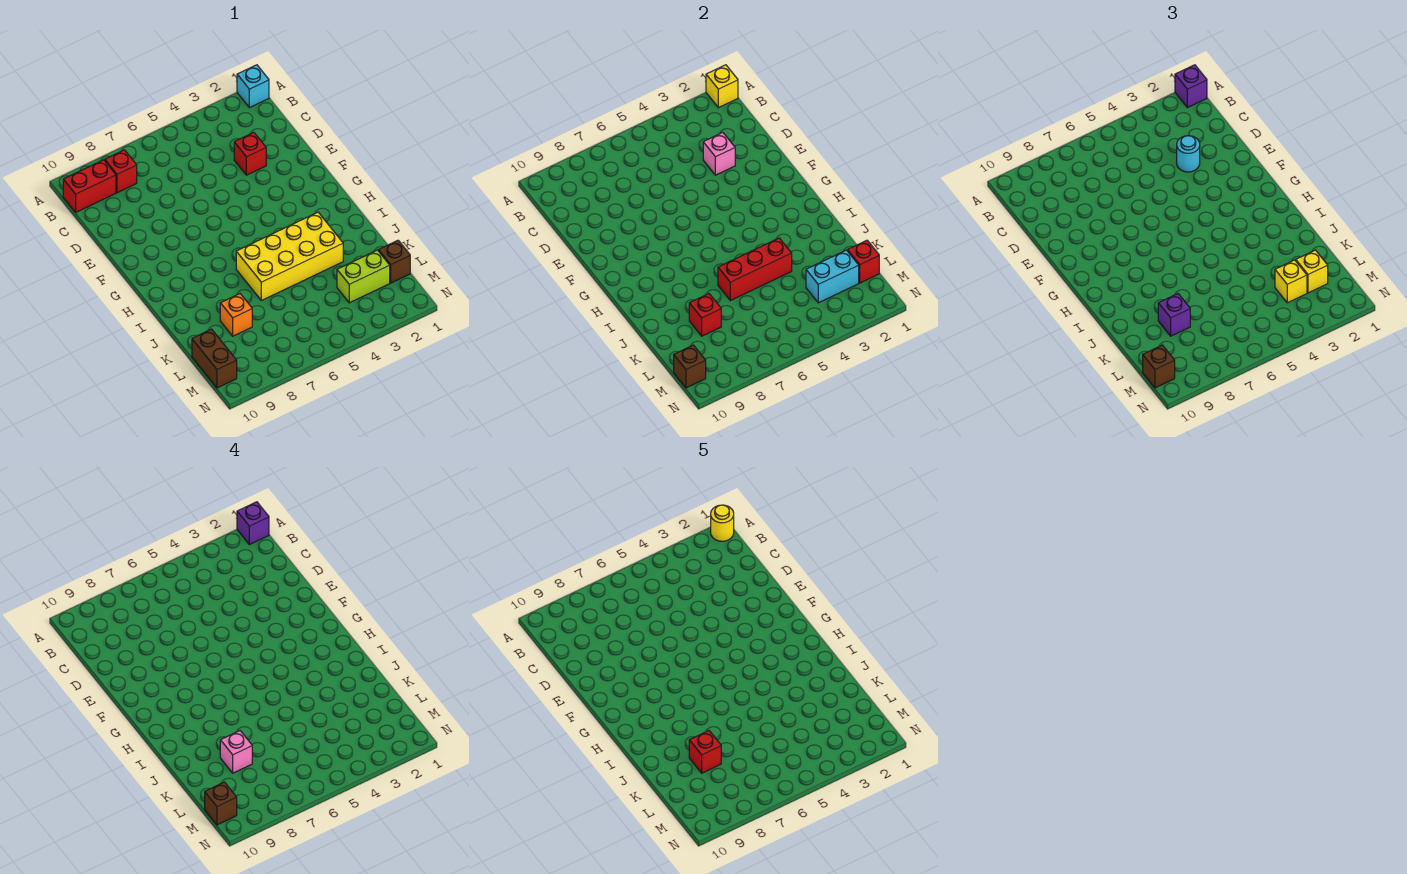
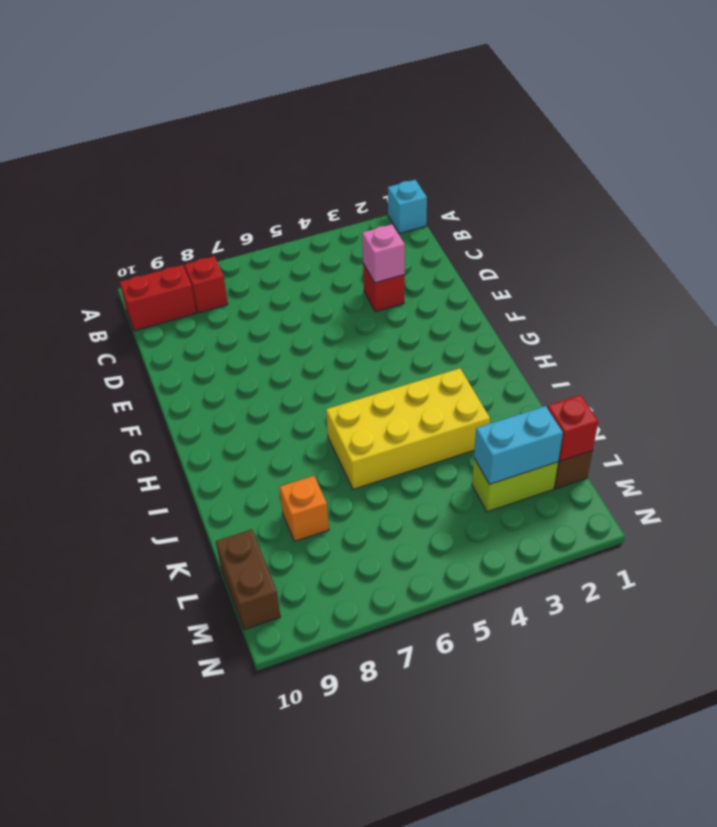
none -> yellow brick A1 level 2
none -> red brick J4:J6 level 2
none -> red brick K8 level 2

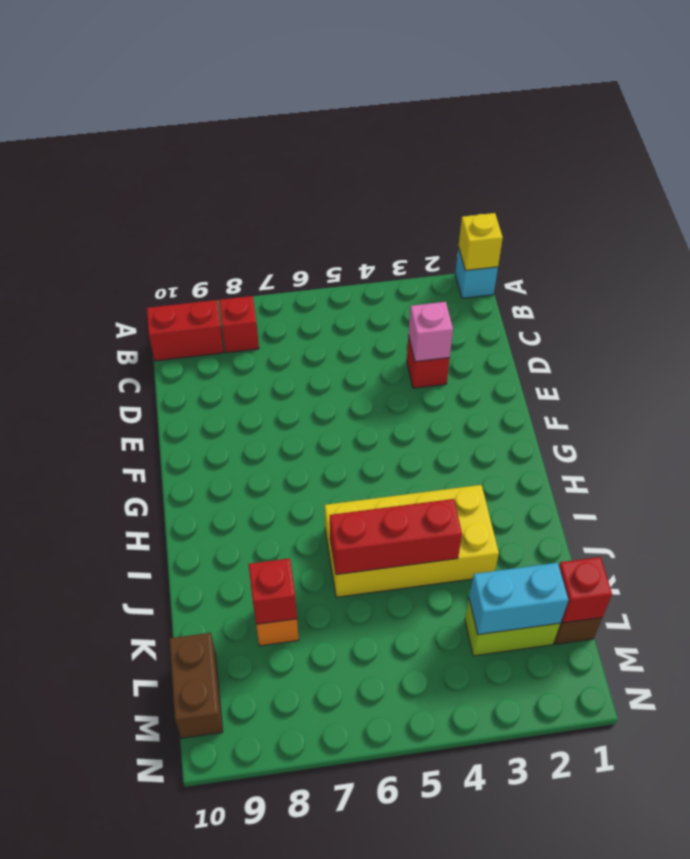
none -> brown brick M10 level 2
none -> purple brick A1 level 3
none -> cyan round brick D3 level 3

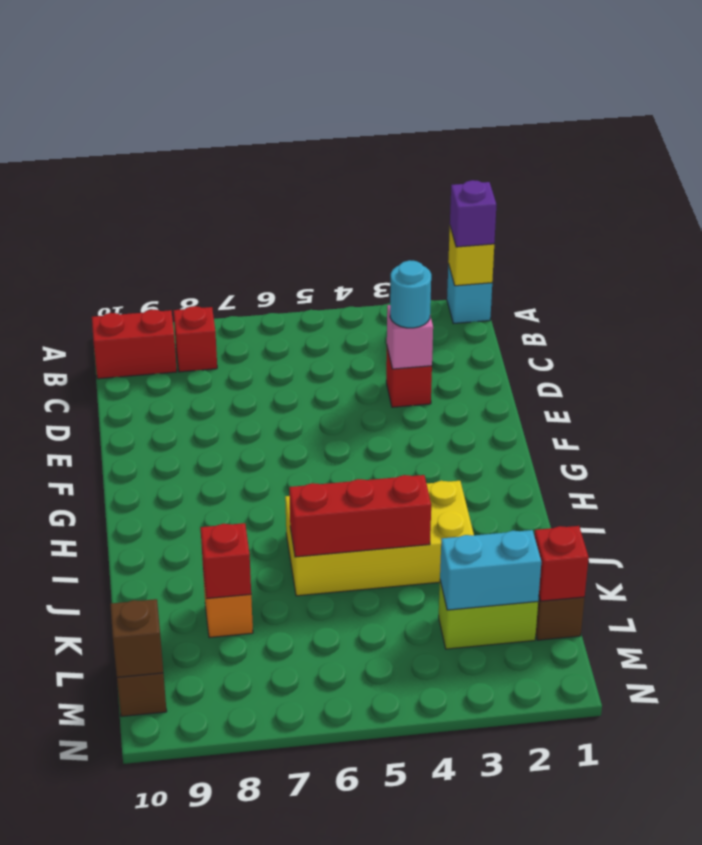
none -> purple brick K8 level 3
none -> yellow brick L2 level 3
none -> yellow brick L3 level 3

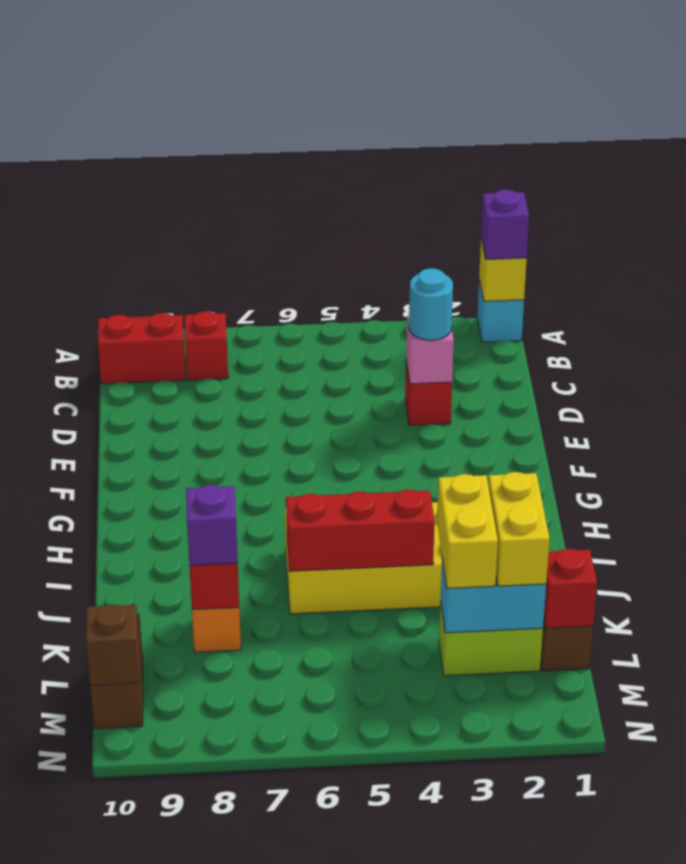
yellow brick K2:L2 level 3 -> yellow brick L2 level 3
yellow brick K3:L3 level 3 -> yellow brick L3 level 3
none -> brown brick M10 level 3
none -> purple brick A1 level 4
none -> pink brick K8 level 4

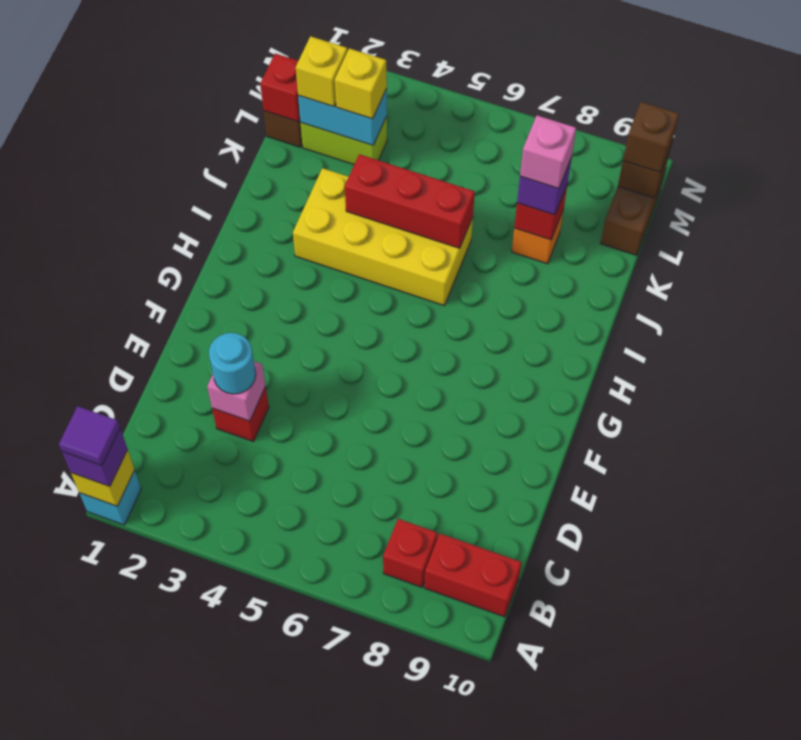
purple tile A1 level 4 -> purple brick A1 level 4
none -> brown brick M10 level 4
none -> yellow round brick A1 level 5
none -> red brick K8 level 5

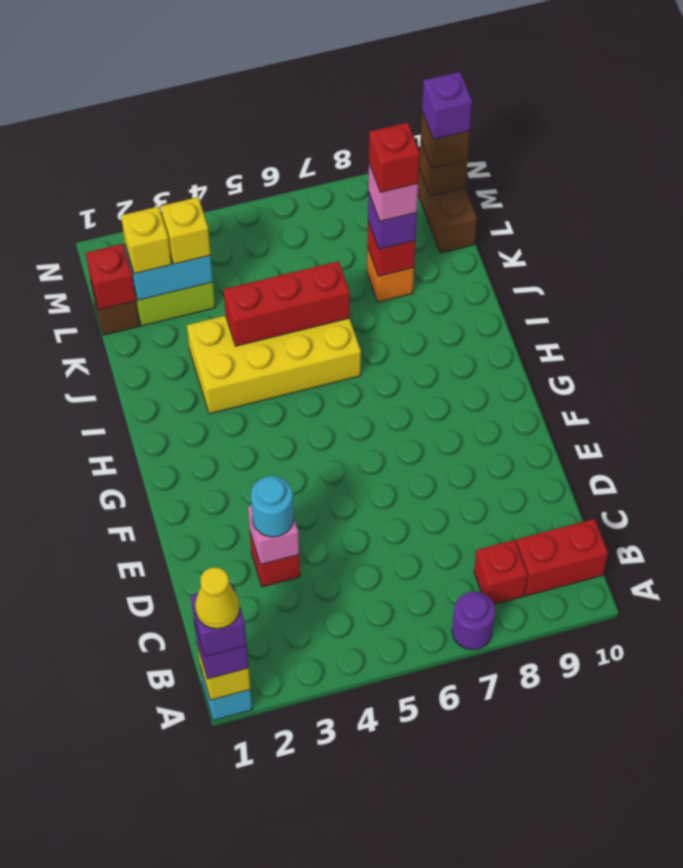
yellow cone A1 level 5 -> yellow round brick A1 level 5
purple round brick A7 level 1 -> none
purple brick M10 level 4 -> brown brick M10 level 4

